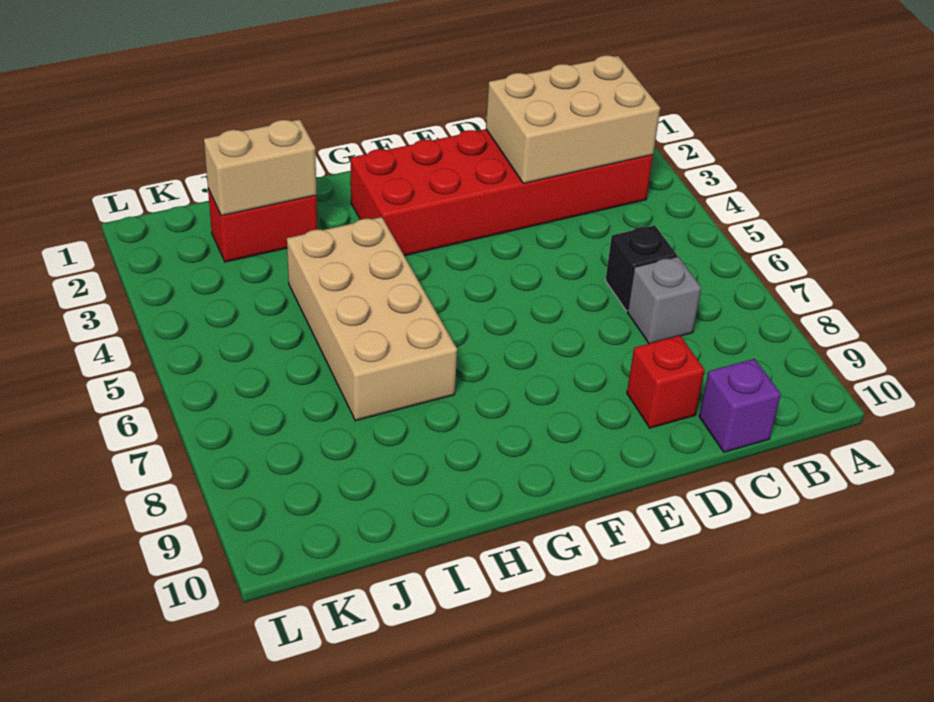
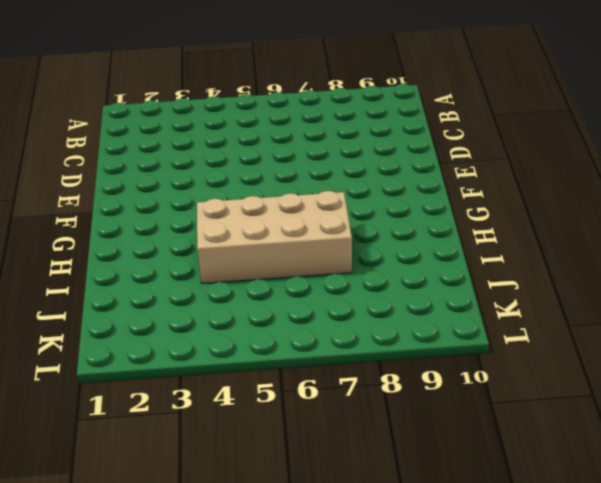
none -> red brick B2:G3 level 1
none -> black brick C6 level 1

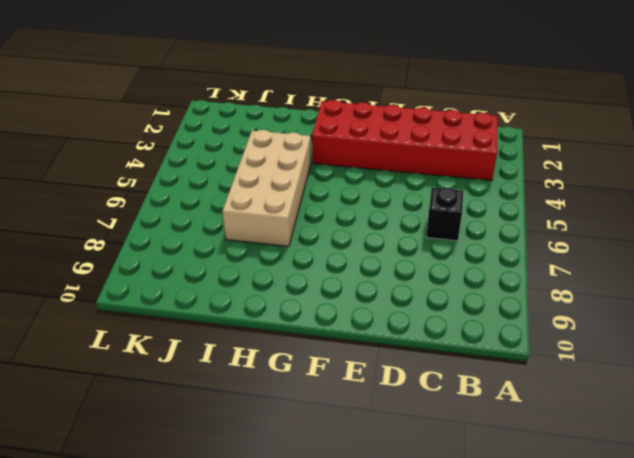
none -> grey brick C7 level 1
none -> purple brick C10 level 1

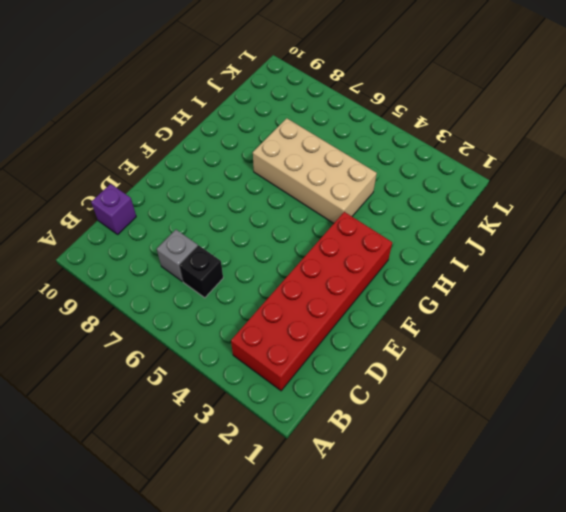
none -> red brick D9 level 1
none -> red brick I2:J2 level 1

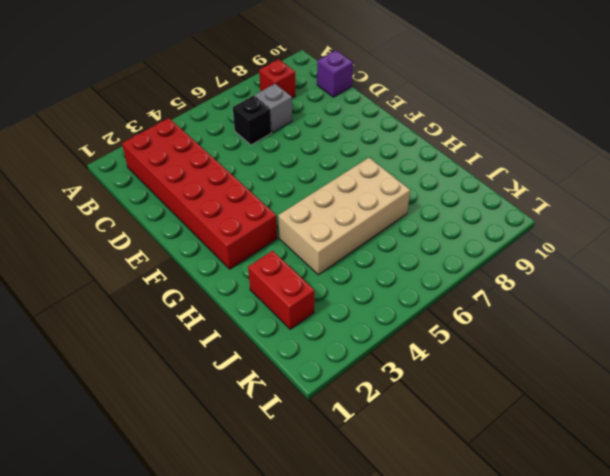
red brick B8 level 1 -> red brick D9 level 1
none -> tan brick B2:D3 level 2
none -> tan brick I2:J2 level 2

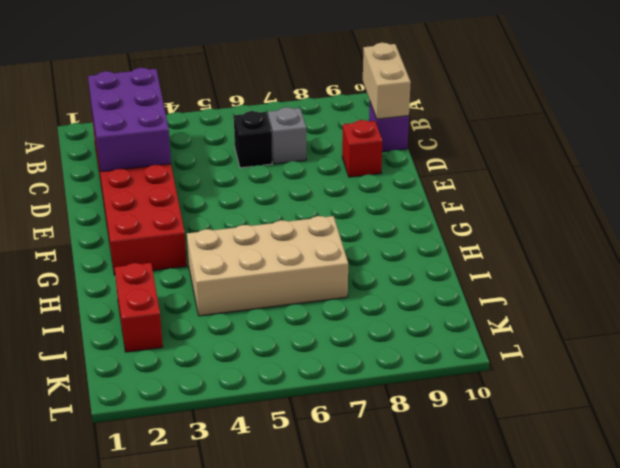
purple brick B2:D3 level 2 -> tan brick B2:D3 level 2
tan brick B10:C10 level 2 -> tan brick I2:J2 level 2

